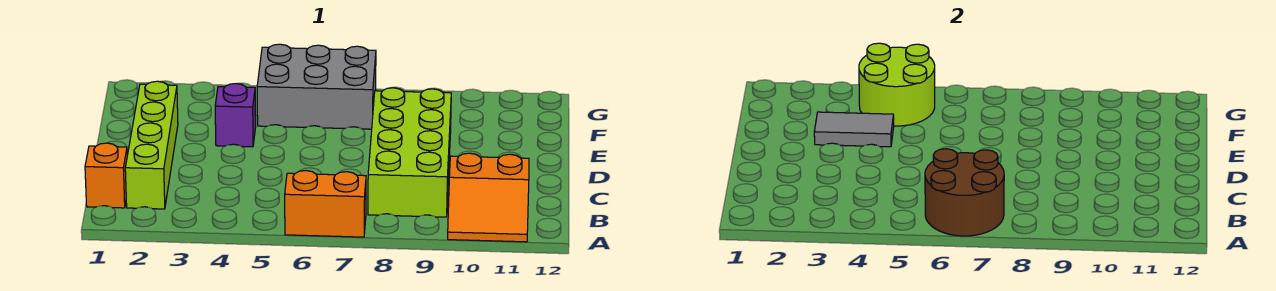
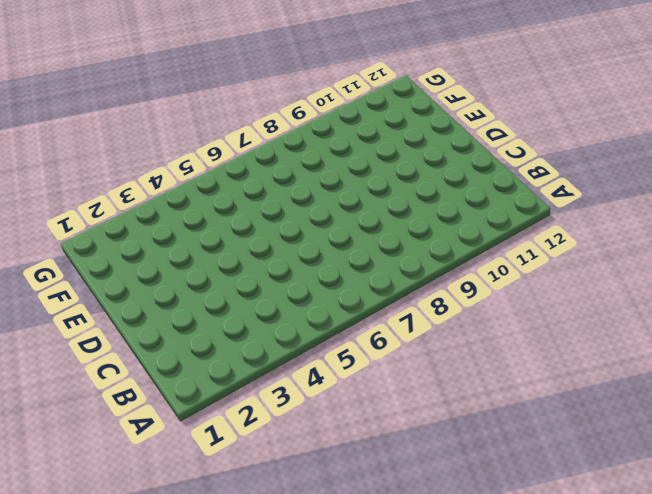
none -> orange brick A6:A7 level 1
none -> orange slope A10:B11 level 1 top B

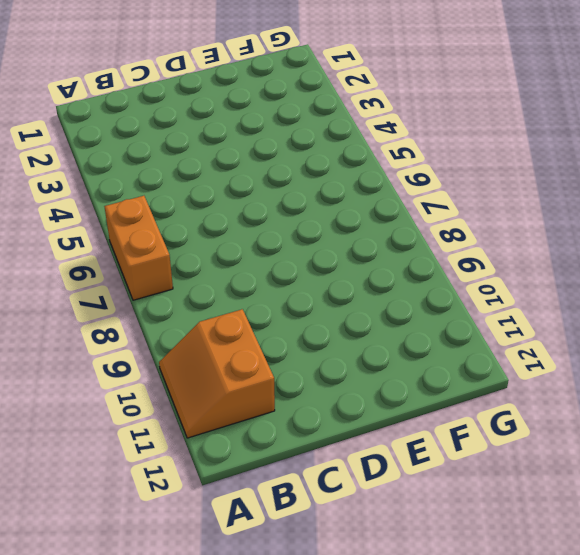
none -> orange brick B1 level 1
none -> lime brick B2:E2 level 1

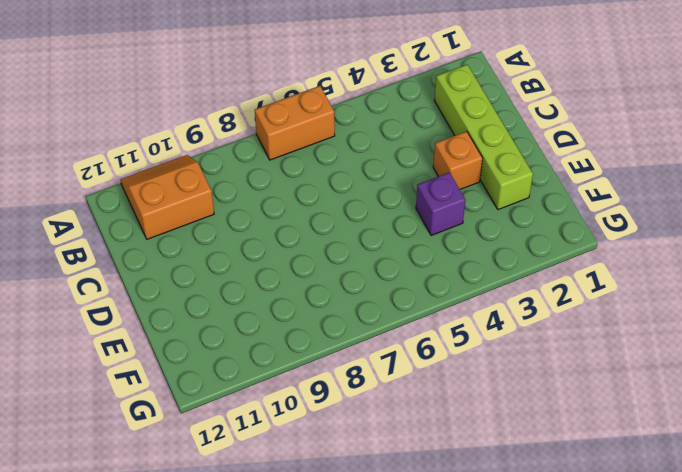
orange brick D3 level 1 -> orange brick B1 level 1
none -> lime brick B8:E9 level 1
none -> grey brick F5:G7 level 1

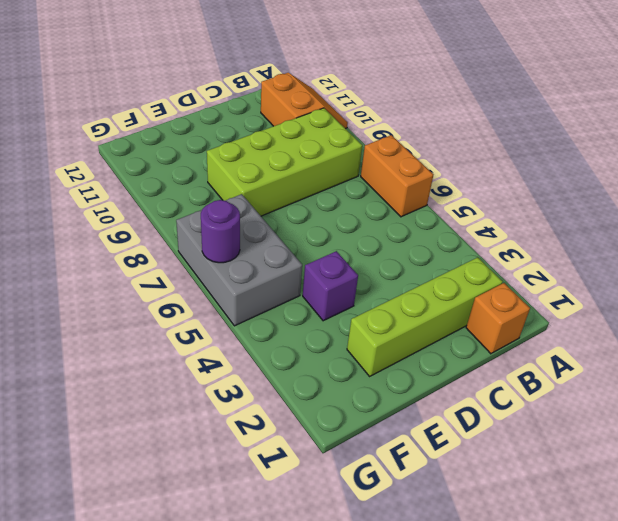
purple round brick G6 level 2 -> none
none -> brown round brick A6:B7 level 2
none -> grey tile E3:E4 level 2

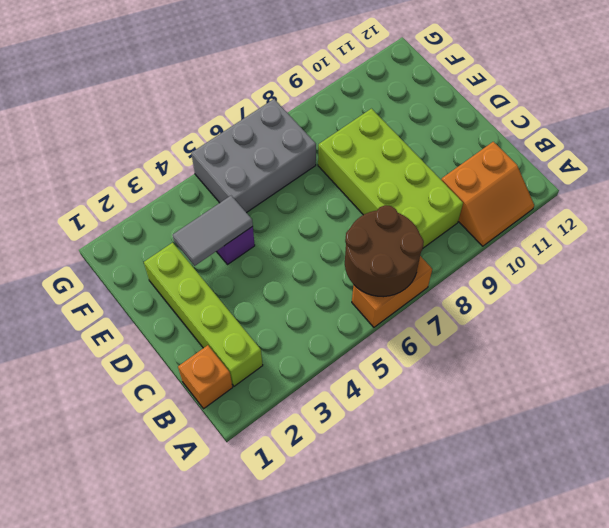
none -> lime round brick F4:G5 level 2

